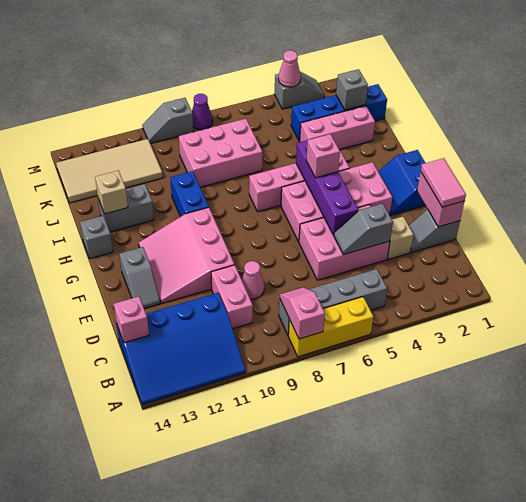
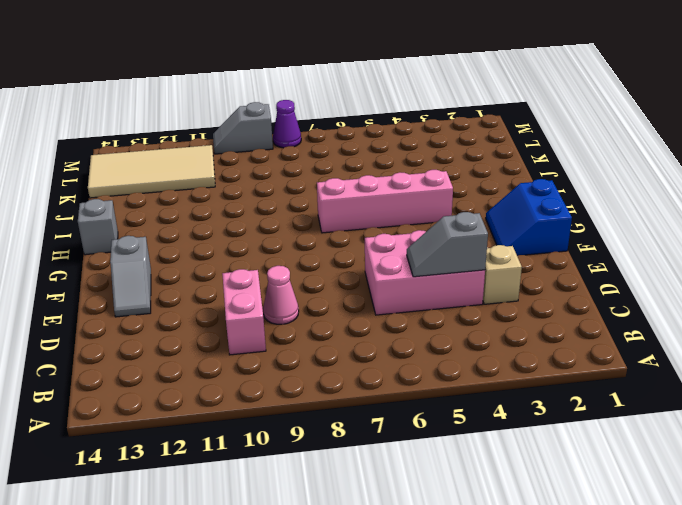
none -> yellow brick A6:A8 level 1
none -> blue slope A11:C14 level 1 top C
none -> grey brick B5:B8 level 1
none -> grey slope D1:D2 level 1 top 1

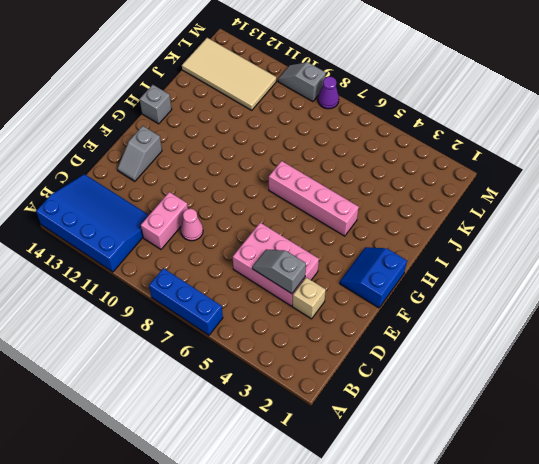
blue brick A6:A8 level 1 -> yellow brick A6:A8 level 1
blue slope A11:C14 level 1 top A -> blue slope A11:C14 level 1 top C
none -> grey brick B5:B8 level 1
none -> grey slope D1:D2 level 1 top 1
none -> pink slope E10:G12 level 1 top 10
none -> pink brick F3:G6 level 1

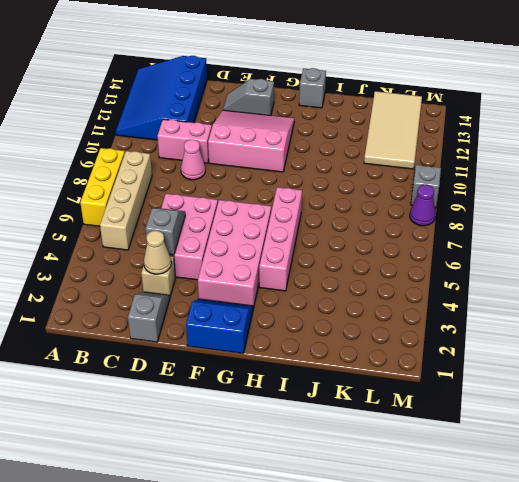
tan brick B5:B8 level 1 -> grey brick B5:B8 level 1
tan cone D3 level 2 -> none
none -> blue brick H10:I10 level 1
none -> grey brick I12:I13 level 1
none -> pink brick J2:J4 level 1
none -> pink brick J7:K9 level 1

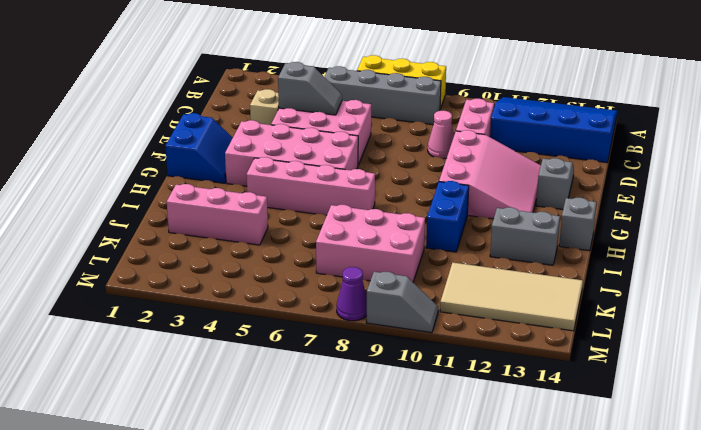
none -> grey slope D1:D2 level 1 top 1
none -> blue brick K1:K4 level 1
none -> grey slope M3:M4 level 1 top 4
none -> pink slope A8:B8 level 2 top A

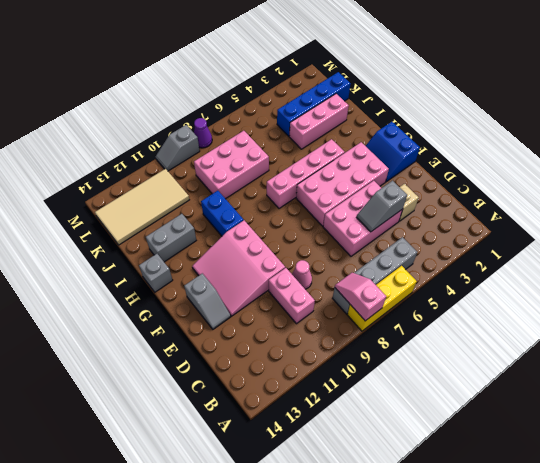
none -> blue slope A11:C14 level 1 top C
none -> grey slope D1:D2 level 1 top 1
none -> grey slope M3:M4 level 1 top 4
none -> pink brick C14 level 2

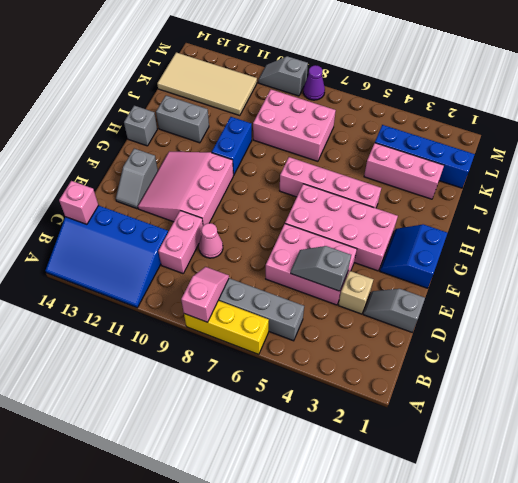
none -> grey slope M3:M4 level 1 top 4
none -> pink brick D1:E1 level 2
none -> purple brick E5:H5 level 2
none -> tan brick I13 level 2

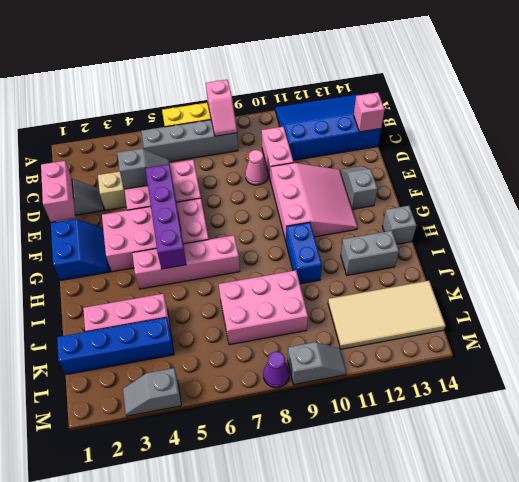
none -> tan brick I13 level 2
none -> grey brick K2 level 2
none -> pink cone M4 level 2
none -> pink tile D1:E1 level 3

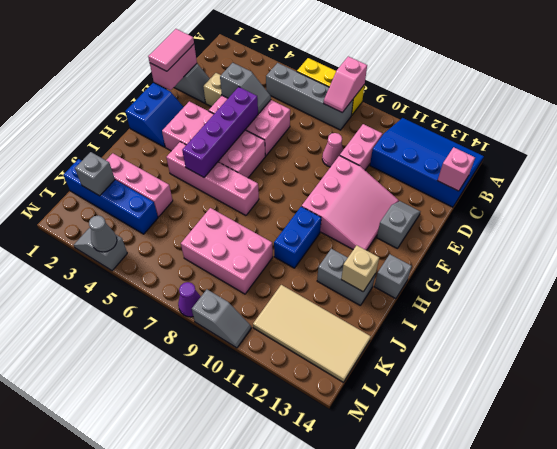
grey cone M4 level 2 -> pink cone M4 level 2
none -> pink brick G5 level 3

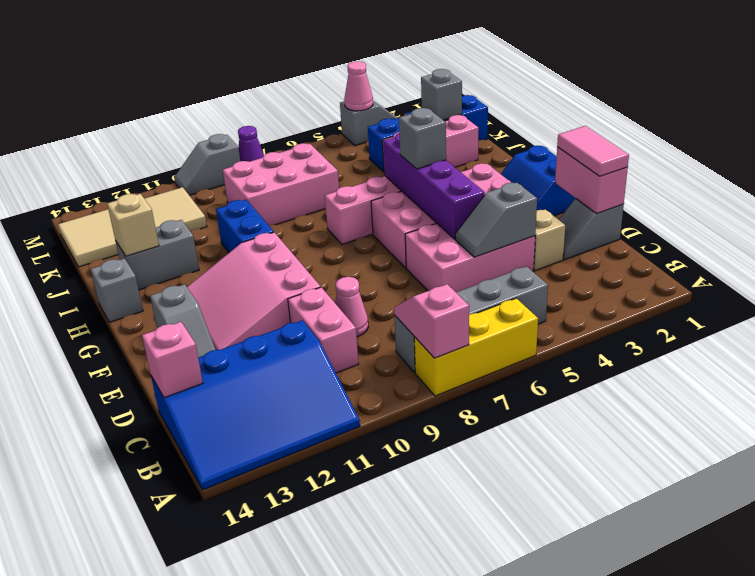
grey brick G5 level 3 -> pink brick G5 level 3

